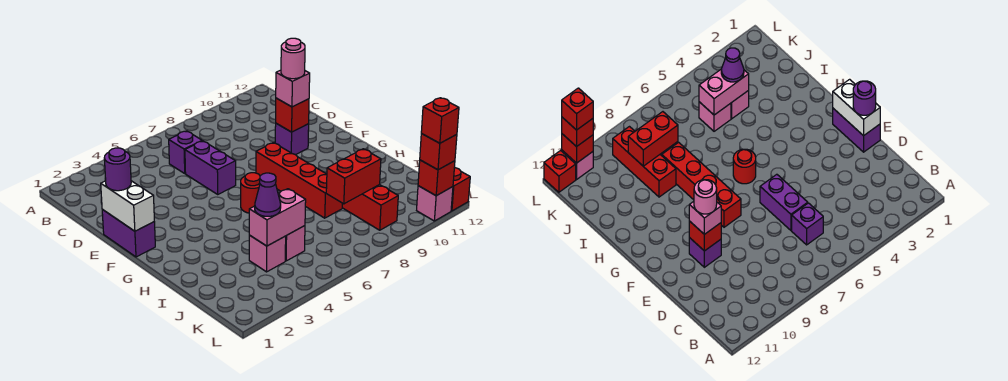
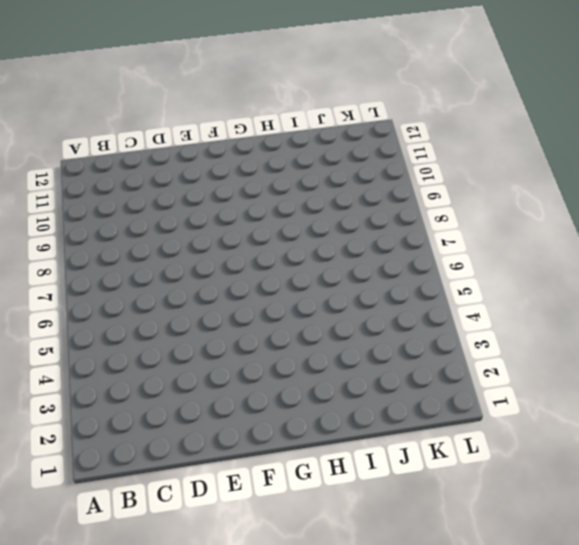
none -> purple brick C6 level 1
none -> purple brick D6:E6 level 1
none -> purple brick E1:F1 level 1

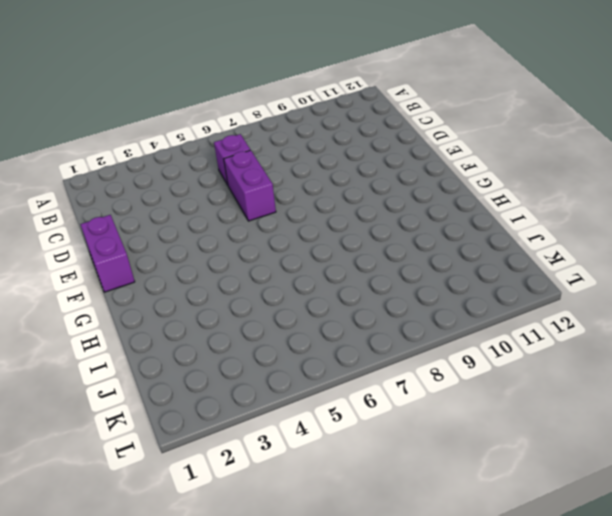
none -> purple brick E10 level 1
none -> red brick F8:I8 level 1
none -> red round brick G6 level 1

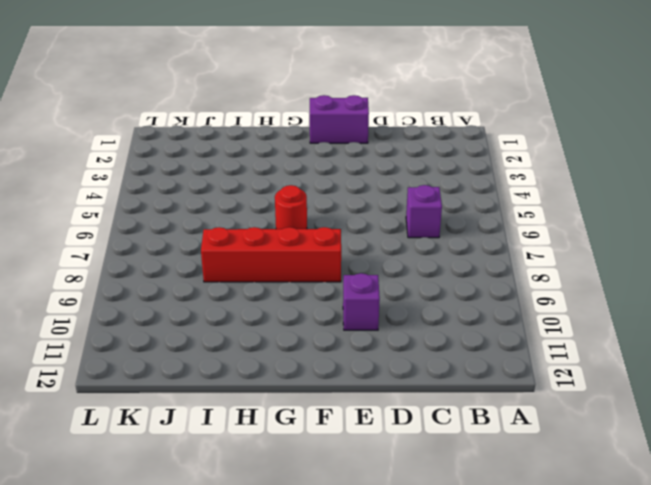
none -> purple brick D6:E6 level 1
none -> red brick I9:K9 level 1
none -> pink brick J4 level 1

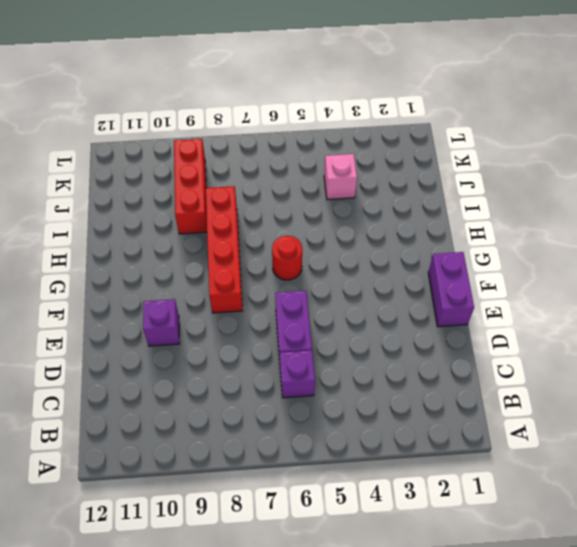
none -> pink brick J5 level 1
none -> pink brick L11 level 1
none -> red brick L12 level 1

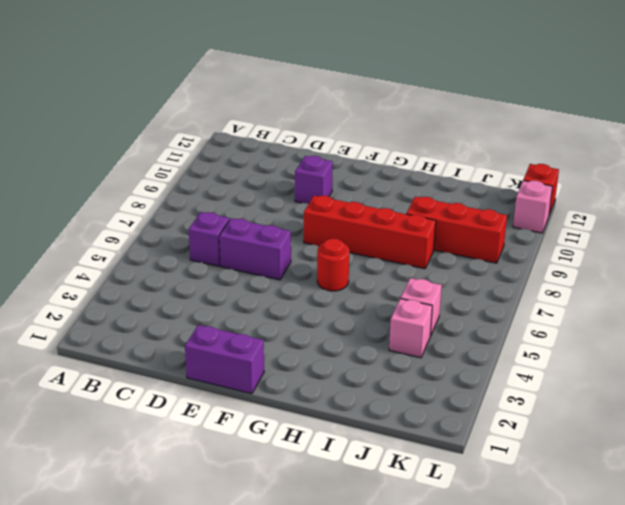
none -> white brick E1:F1 level 2
none -> red brick E10 level 2
none -> pink brick J4:J5 level 2

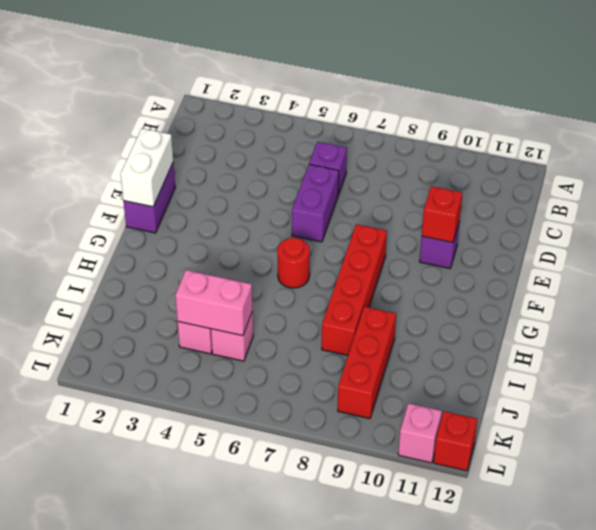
none -> red brick J8:J9 level 2
none -> red brick L11 level 2
none -> purple round brick E1 level 3

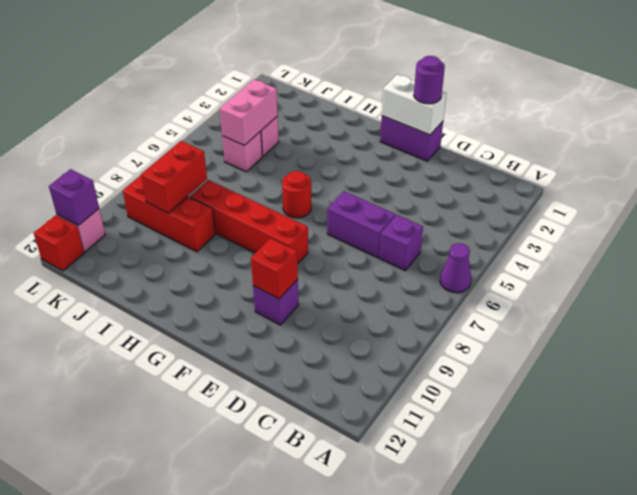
purple cone A6 level 1 -> purple cone J4 level 3
purple brick L11 level 2 -> red brick L11 level 2
none -> pink brick E10 level 3
none -> red brick L11 level 3
none -> pink round brick E10 level 4

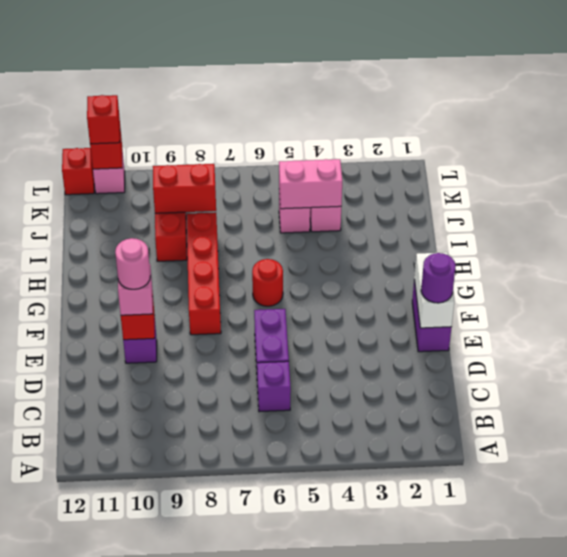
none -> purple cone J4 level 3
none -> red brick L11 level 4

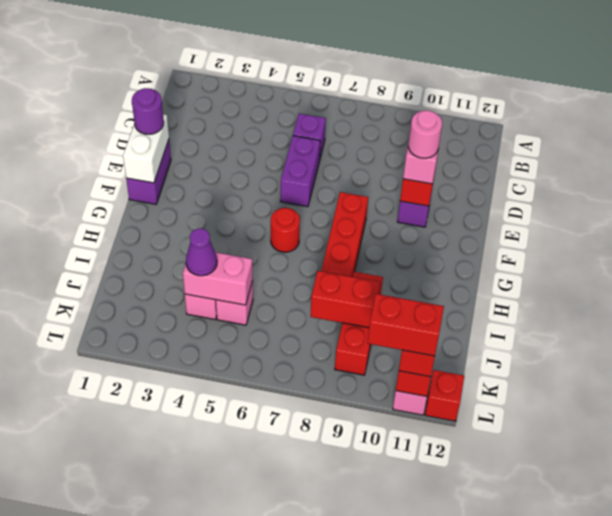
red brick L10:L11 level 4 -> red brick L11 level 4

